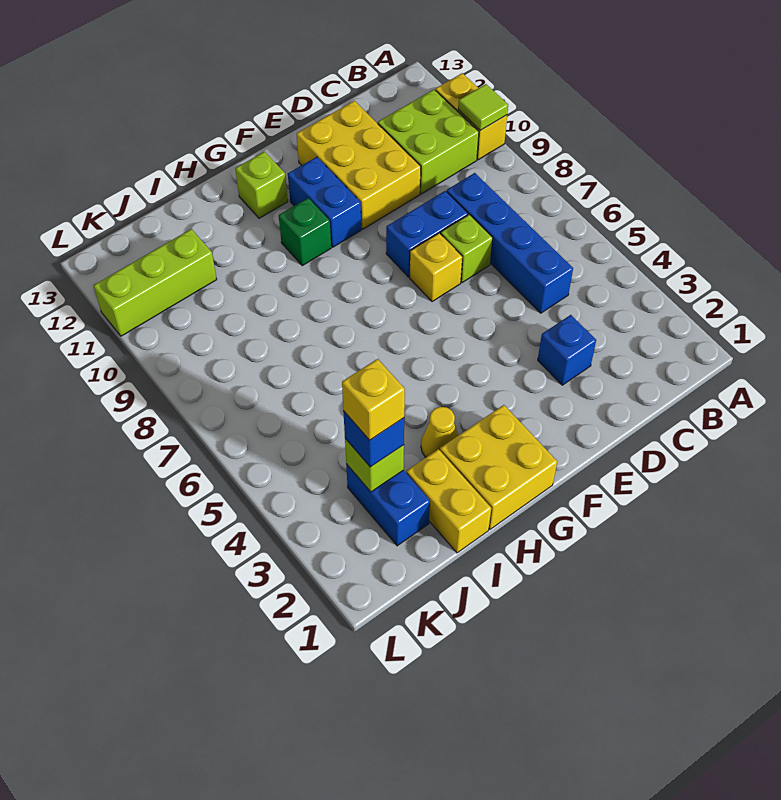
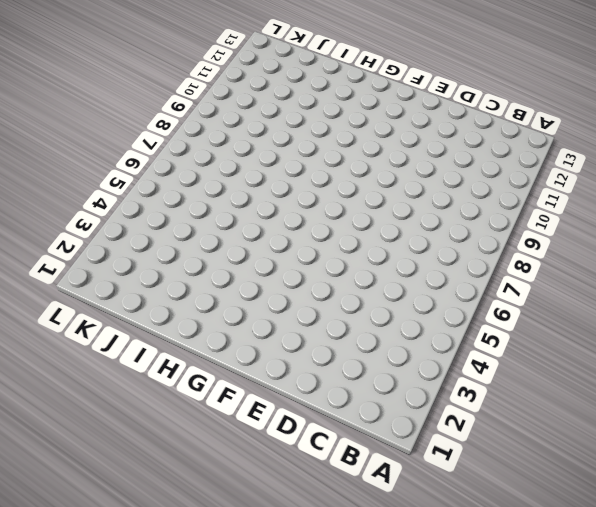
none -> yellow brick A10:A11 level 1
none -> lime brick B10:C11 level 1
none -> blue brick C5:C8 level 1

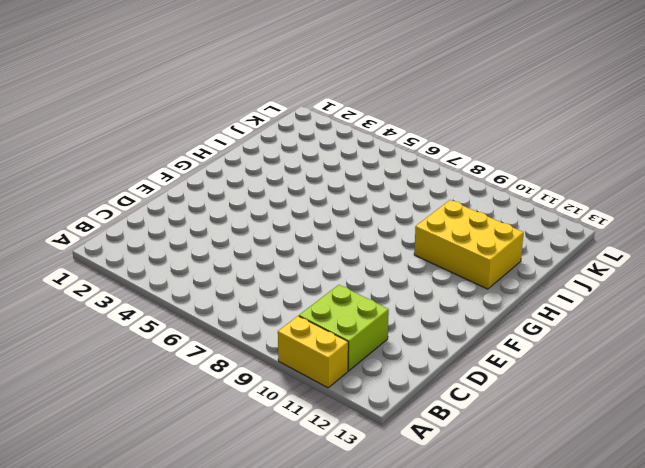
yellow brick H10:I12 level 1 -> yellow brick D10:E12 level 1
none -> blue brick C5:C8 level 1
none -> blue brick D3 level 1
none -> lime brick D7 level 1

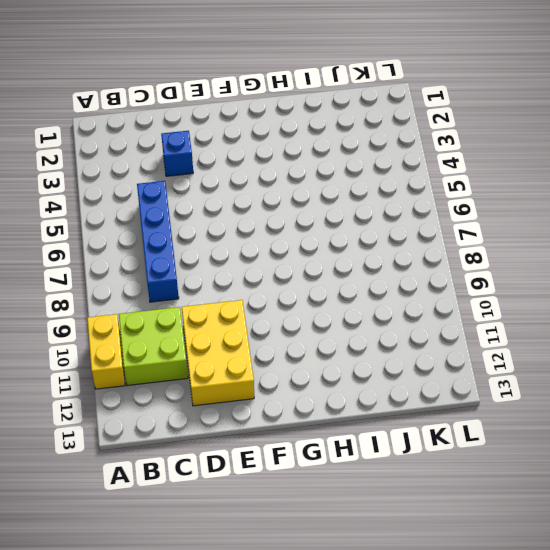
none -> lime brick D7 level 1
none -> blue brick D8:E8 level 1
none -> yellow brick E7 level 1

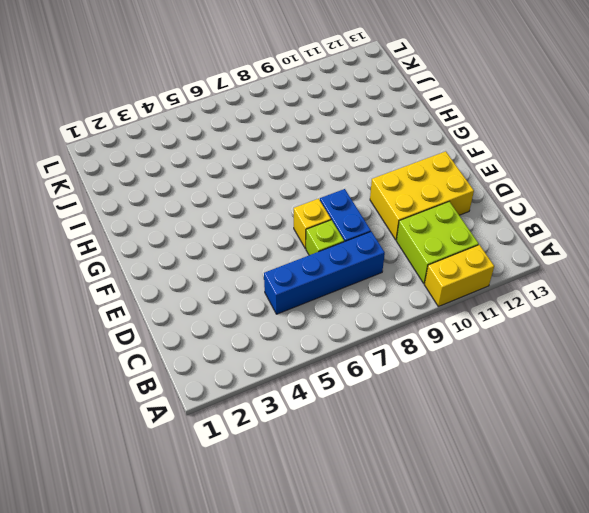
none -> blue brick D3 level 1
none -> blue brick F10:F11 level 1
none -> yellow brick G1:H2 level 1

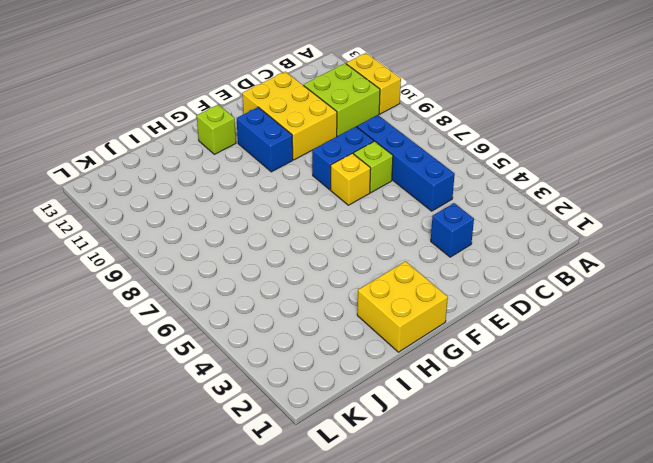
none -> green brick G10 level 1
none -> yellow cone H3 level 1
none -> yellow brick I1:I2 level 1

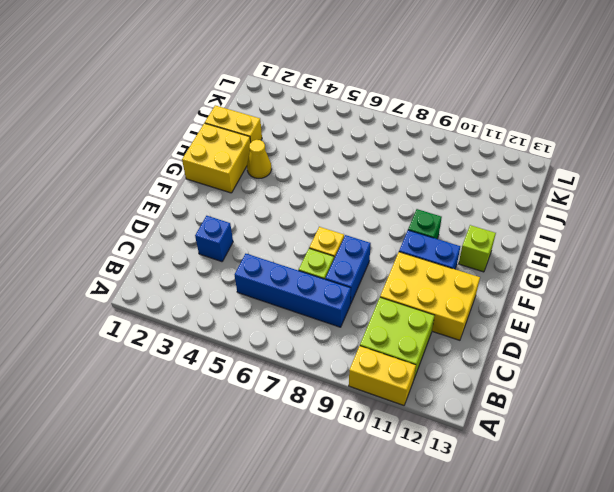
none -> blue brick J2:J3 level 1
none -> lime brick J11:L11 level 1
none -> lime tile A10 level 2

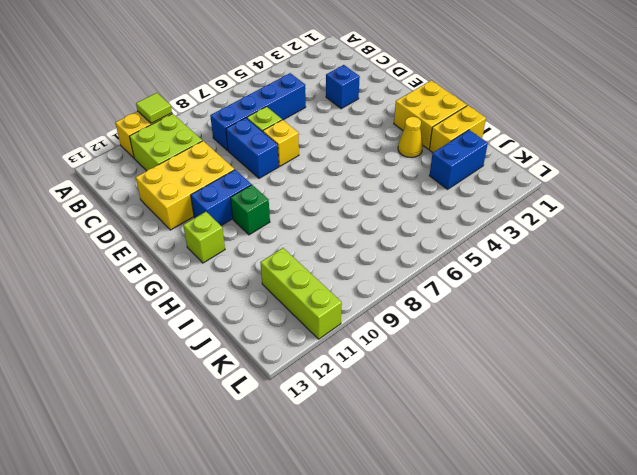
none -> lime brick J3 level 2
none -> blue brick J3 level 3
none -> yellow brick J3 level 4

